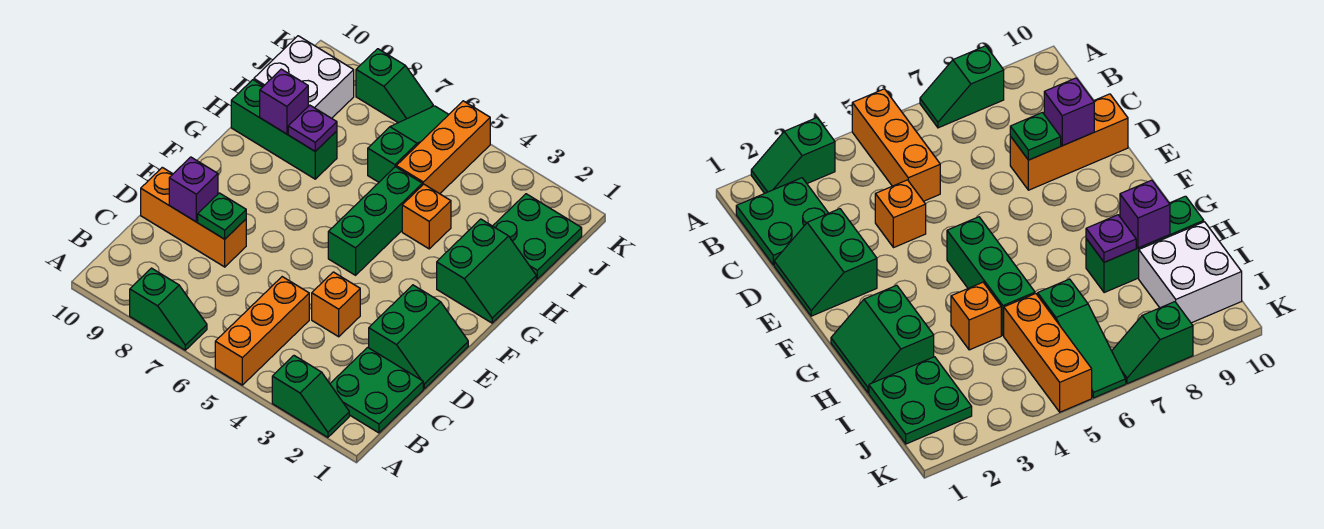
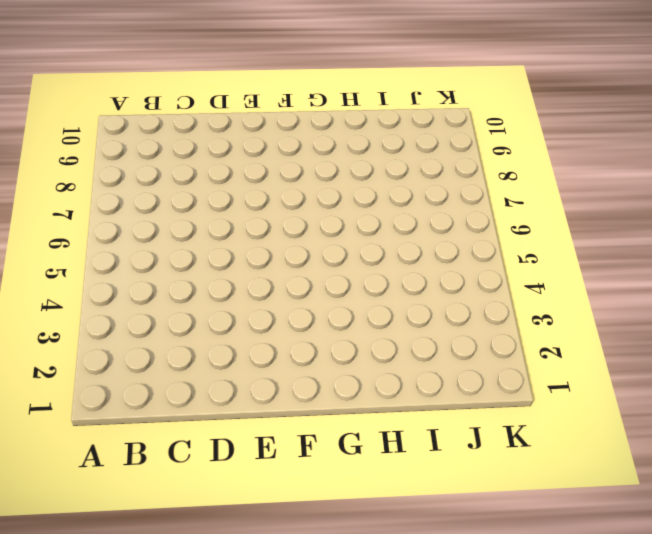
none -> green slope A2:A3 level 1 top 3
none -> orange brick A5:C5 level 1
none -> green slope A7:A8 level 1 top 8

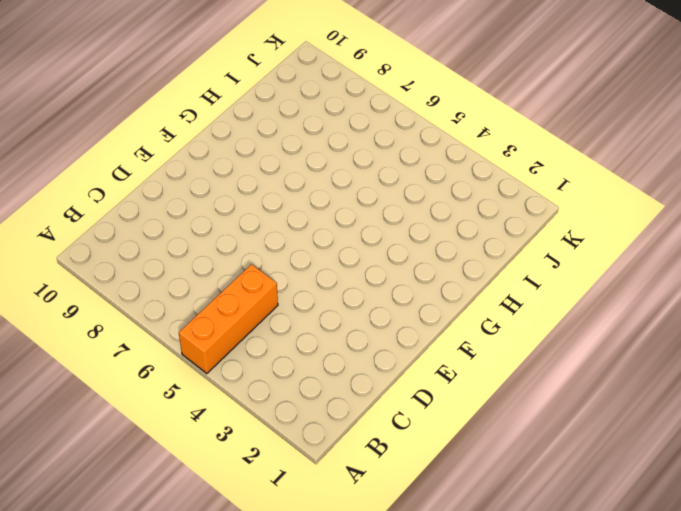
none -> green slope A2:A3 level 1 top 3
none -> green slope A7:A8 level 1 top 8
none -> green plate B1:C2 level 1

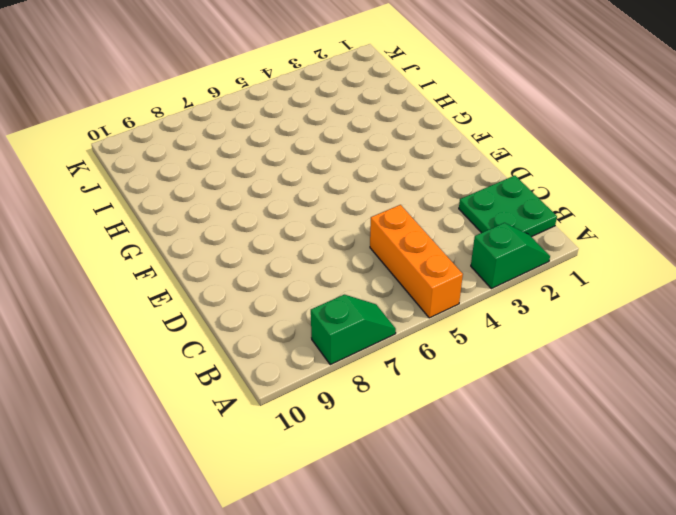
none -> green slope D1:E2 level 1 top 2
none -> orange brick D4 level 1
none -> orange brick D8:D10 level 1

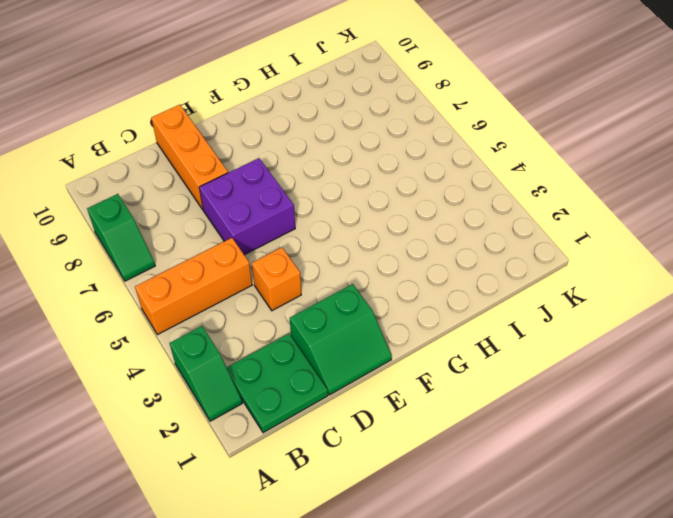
purple brick D6:E7 level 1 -> none
none -> green brick F5:H5 level 1
none -> green slope G1:H2 level 1 top 2
none -> orange brick H4 level 1

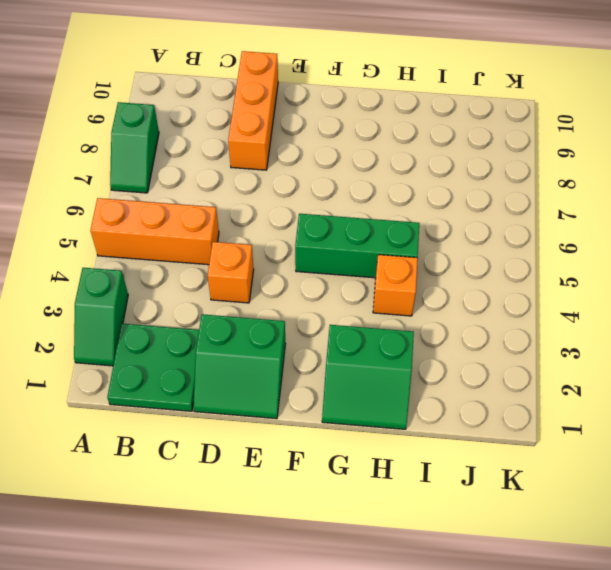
none -> green brick H8:H10 level 1
none -> green plate I1:J2 level 1
none -> orange brick I5:K5 level 1

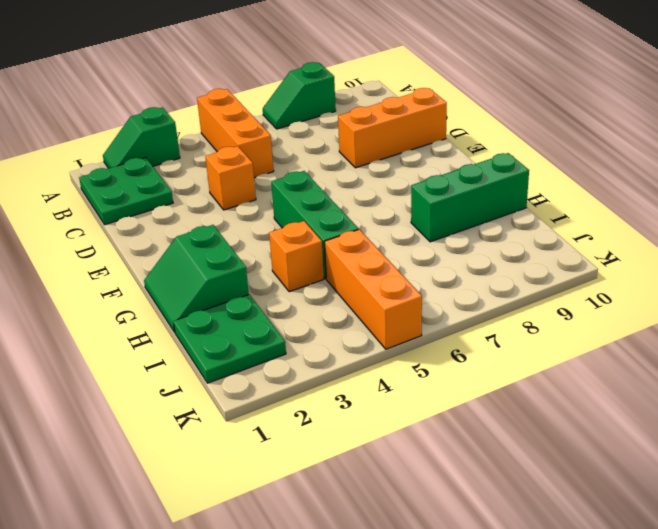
none -> green slope D1:E2 level 1 top 2
none -> green slope I6:K6 level 1 top I
none -> white brick I9:J10 level 1

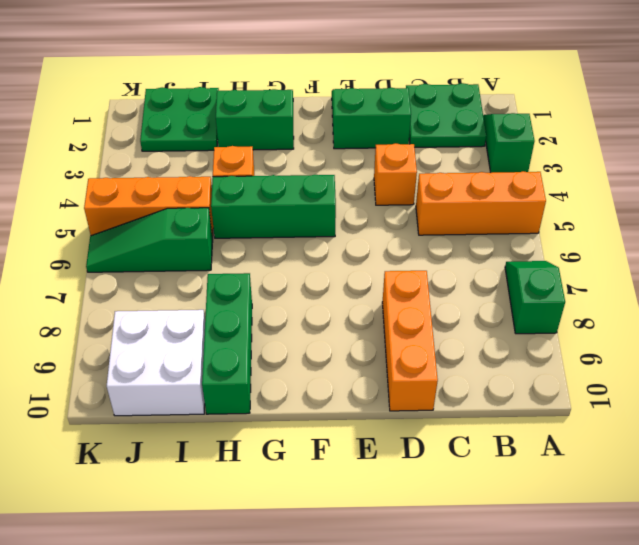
none -> green slope K7:K8 level 1 top 8
none -> green plate D8 level 2
none -> purple brick D9 level 2

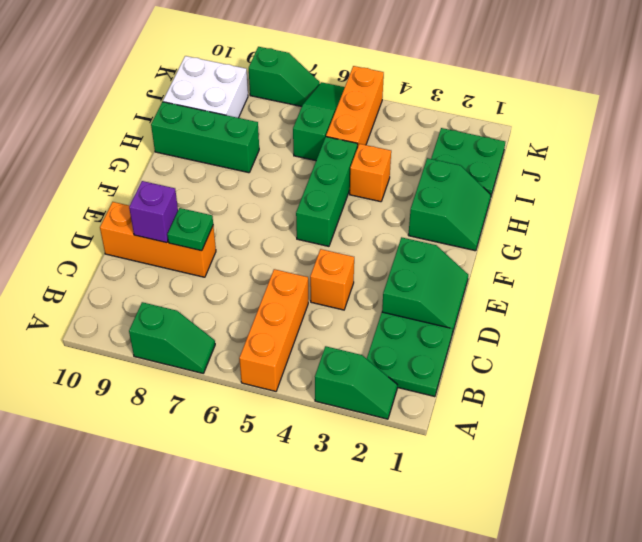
none -> purple plate H8 level 2
none -> purple brick H9 level 2

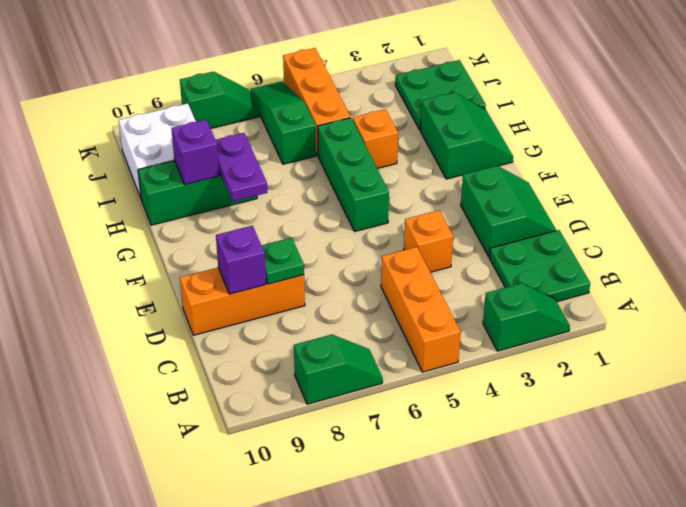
purple plate G8:H8 level 2 -> purple plate H8 level 2

